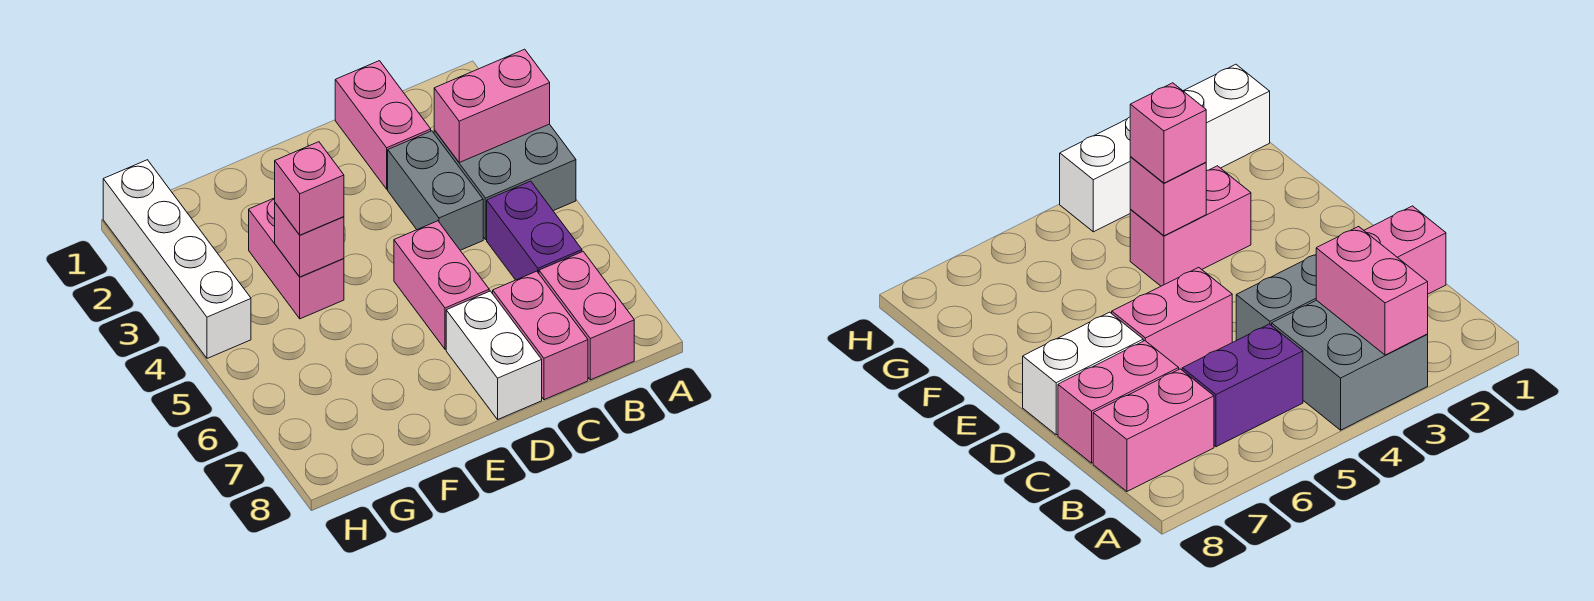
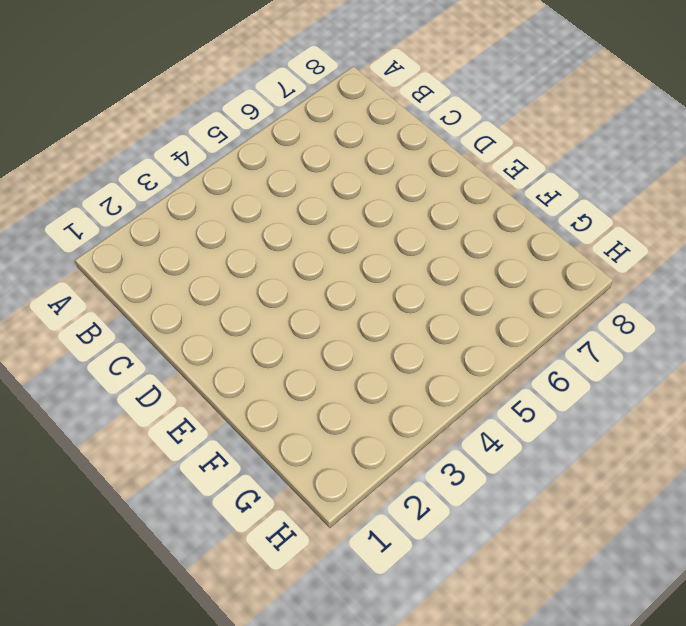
none -> grey brick A3:B4 level 1
none -> purple brick B5:B6 level 1
none -> pink brick B7:B8 level 1

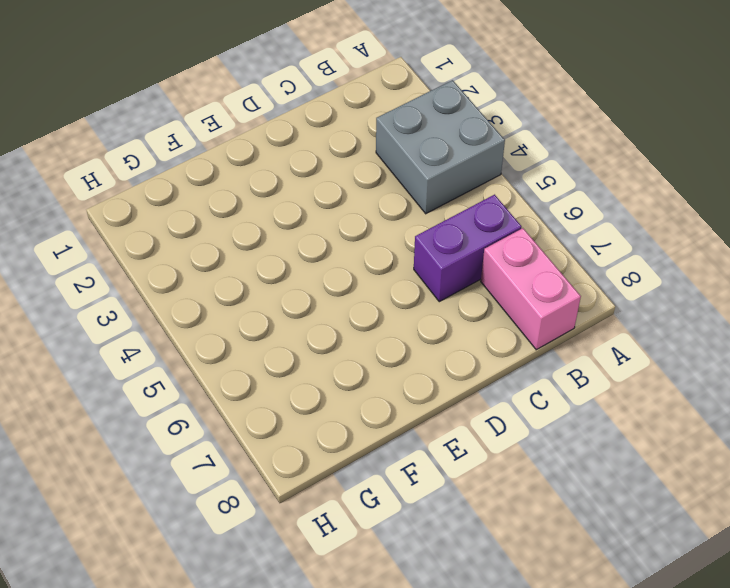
purple brick B6:C6 level 1 -> purple brick B5:B6 level 1
none -> pink brick C1:C2 level 1
none -> grey brick C3:C4 level 1
none -> pink brick C7:C8 level 1

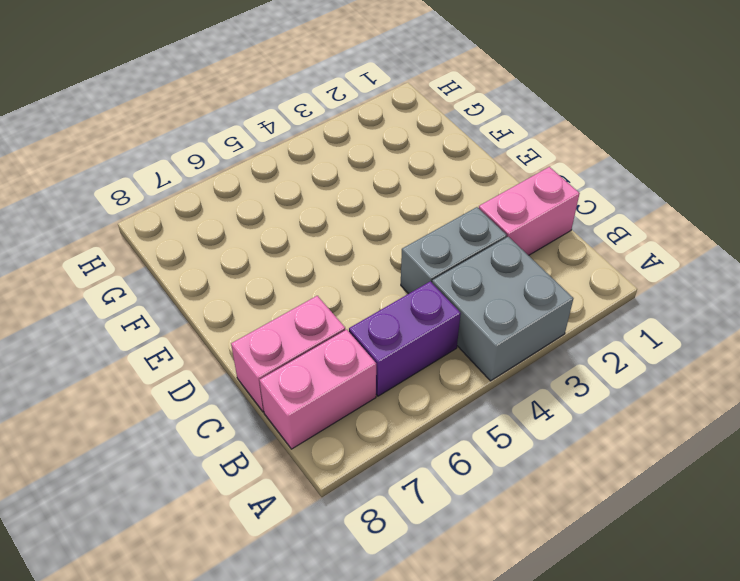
none -> pink brick D5:D6 level 1
none -> white brick D7:D8 level 1
none -> pink brick F3:F4 level 1

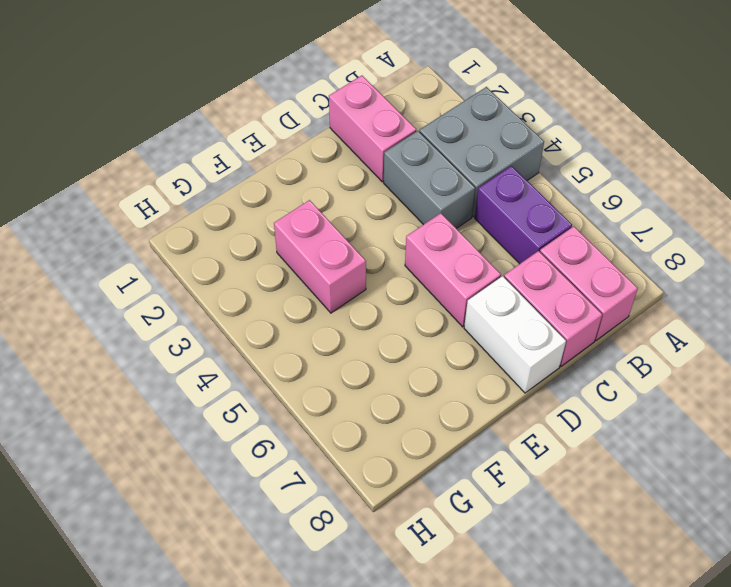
none -> white brick H1:H4 level 1
none -> pink brick A3:B3 level 2
none -> pink brick F4 level 2

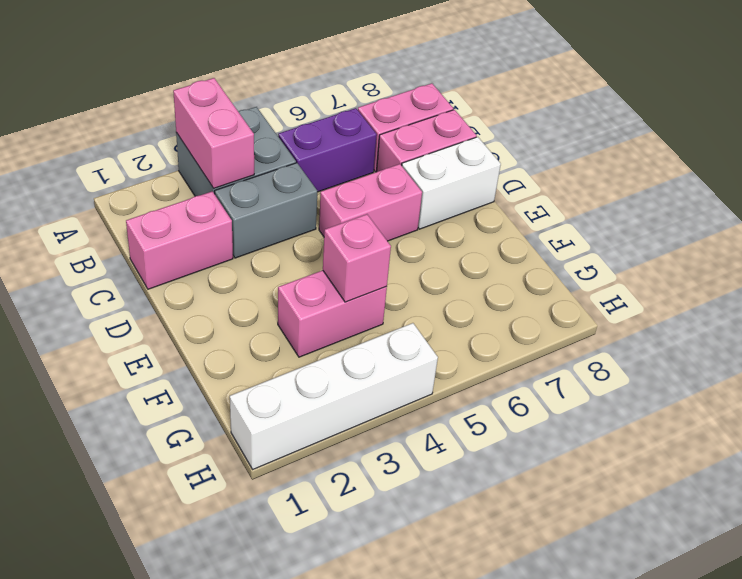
none -> pink brick F4 level 3

